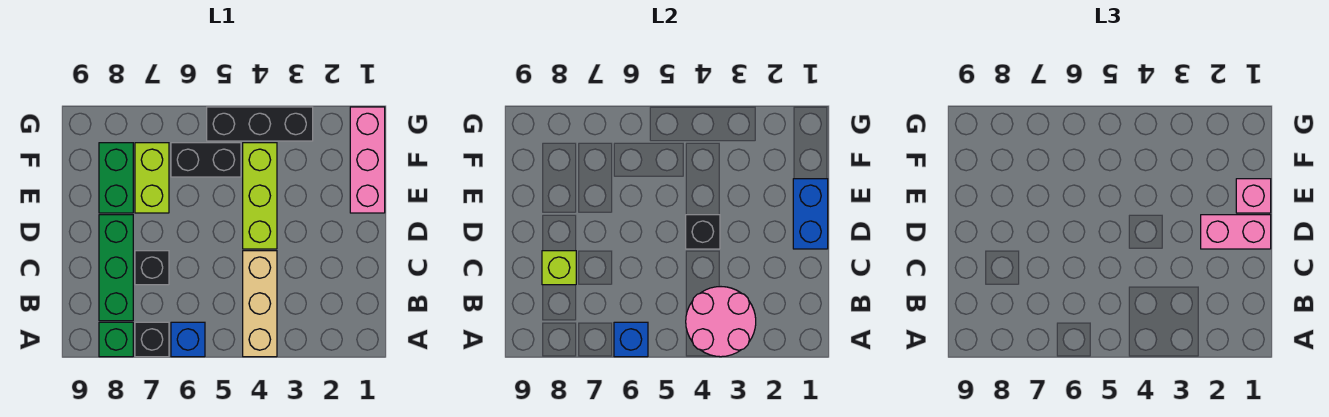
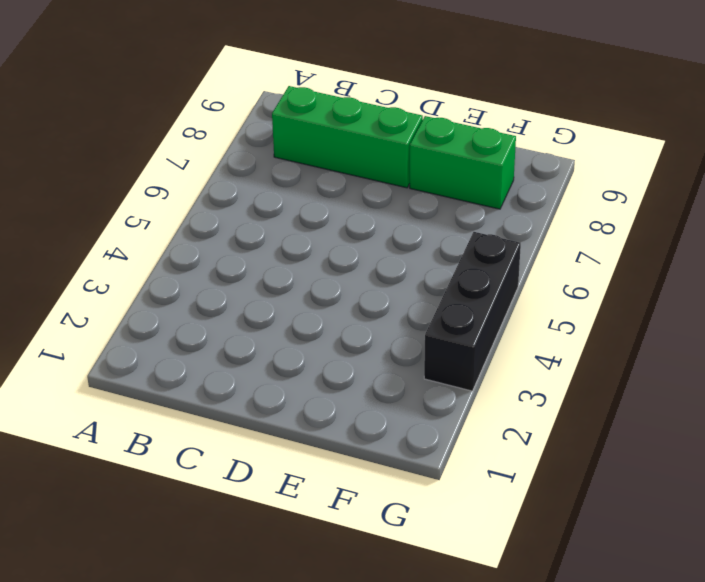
none -> tan brick A4:C4 level 1
none -> blue brick A6 level 1
none -> black brick A7 level 1

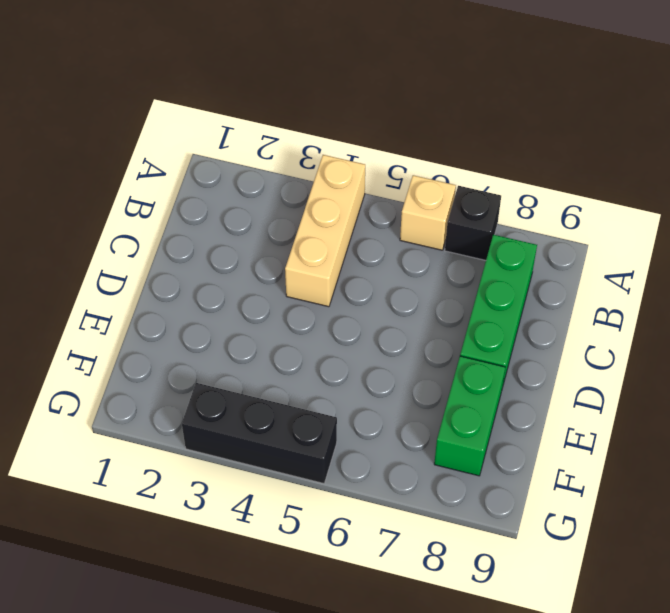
tan brick A6 level 1 -> blue brick A6 level 1
none -> green brick A8 level 1
none -> black brick C7 level 1
none -> lime brick D4:F4 level 1

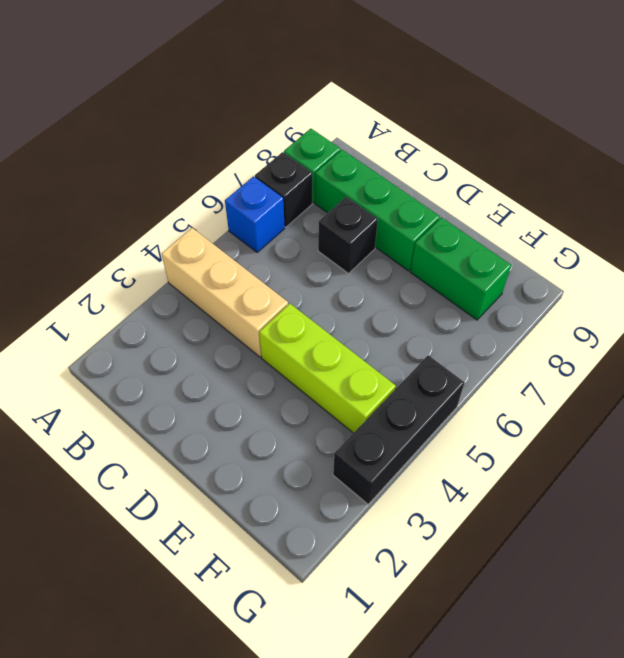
none -> pink brick E1:G1 level 1
none -> lime brick E7:F7 level 1
none -> black brick F5:F6 level 1

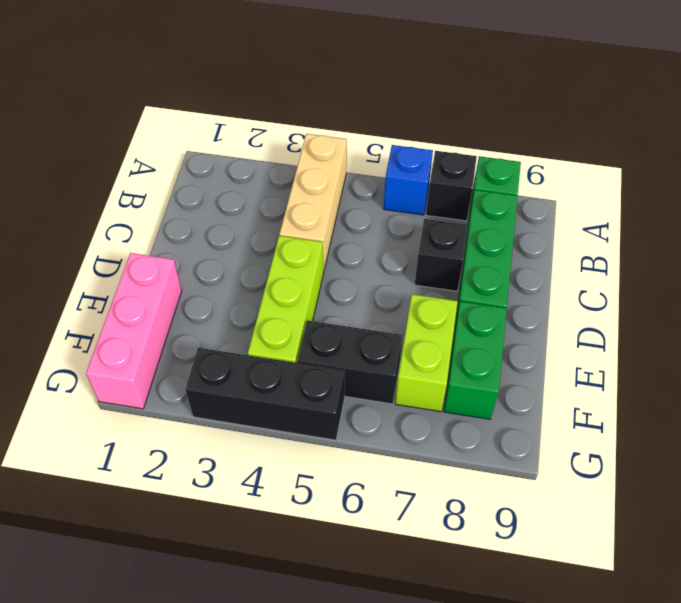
none -> pink round brick A3:B4 level 2
none -> blue brick A6 level 2
none -> lime brick C8 level 2

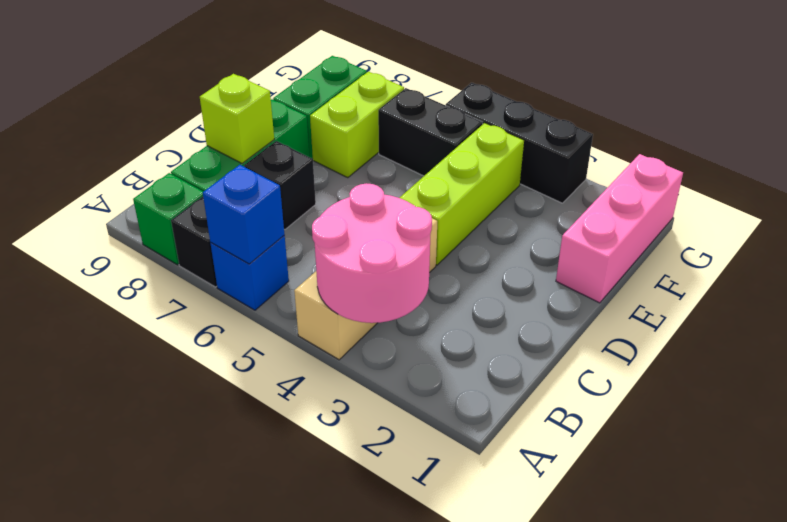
none -> blue brick D1:E1 level 2
none -> black brick D4 level 2
none -> pink brick D1:D2 level 3

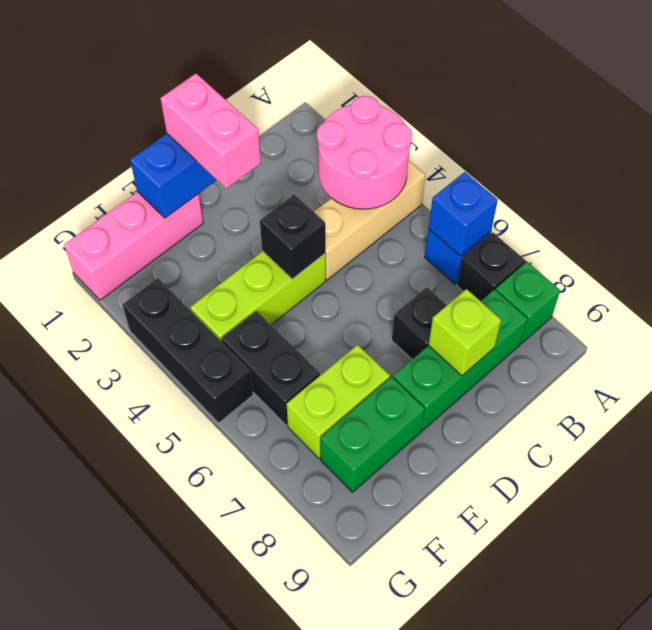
none -> pink brick E1 level 3

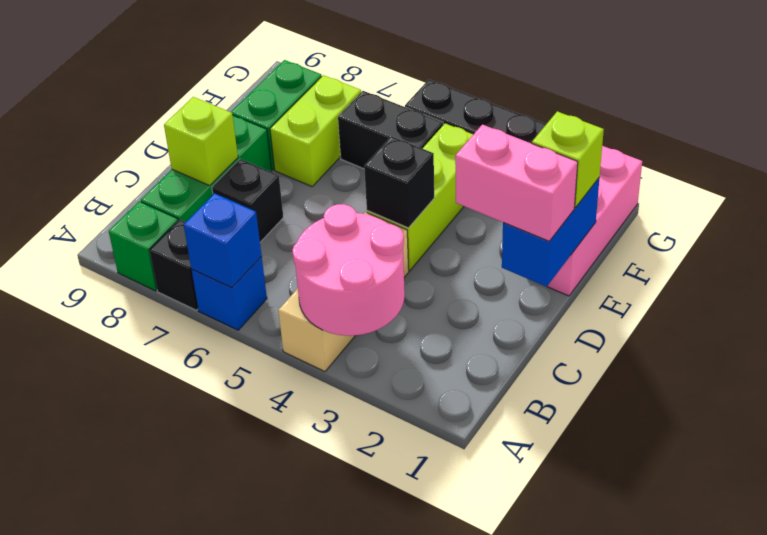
lime brick E1 level 3 -> pink brick E1 level 3

